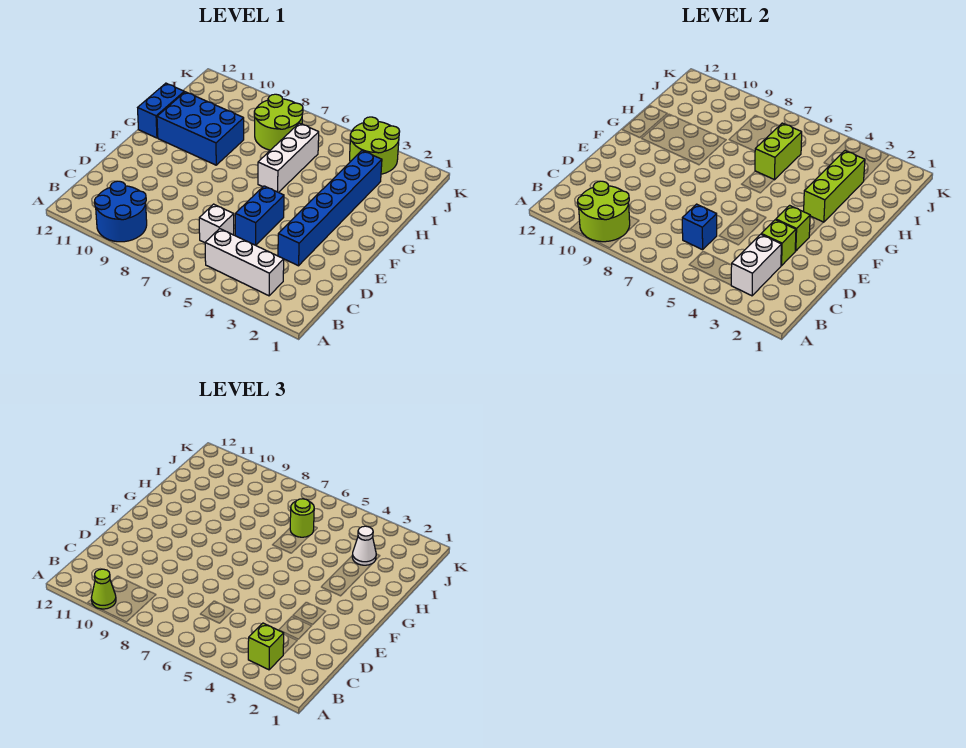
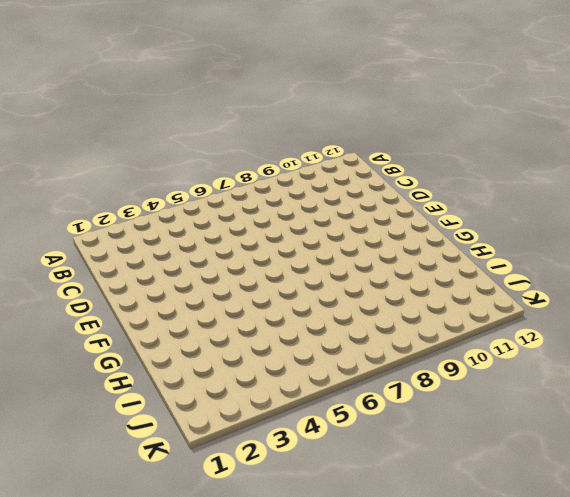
none -> blue round brick A9:B10 level 1
none -> white brick B3:B5 level 1
none -> white brick C6 level 1

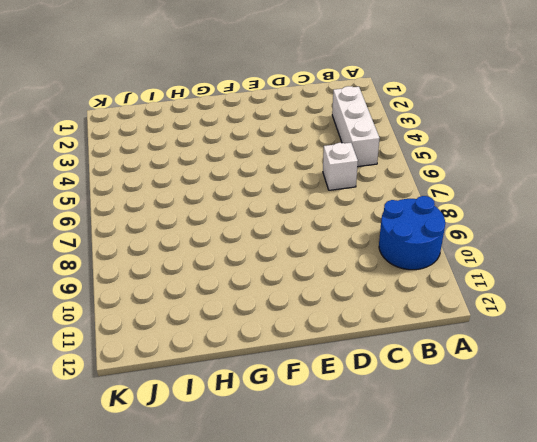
none -> blue brick D3:I3 level 1
none -> blue brick D5:E5 level 1
none -> white brick G6:I6 level 1

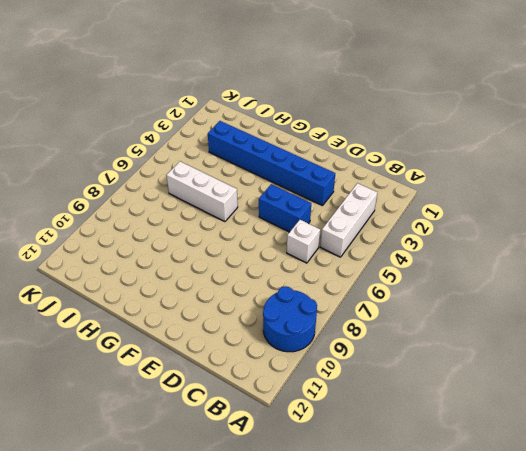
none -> blue brick G9:H11 level 1
none -> blue brick G12:H12 level 1
none -> lime round brick I7:J8 level 1

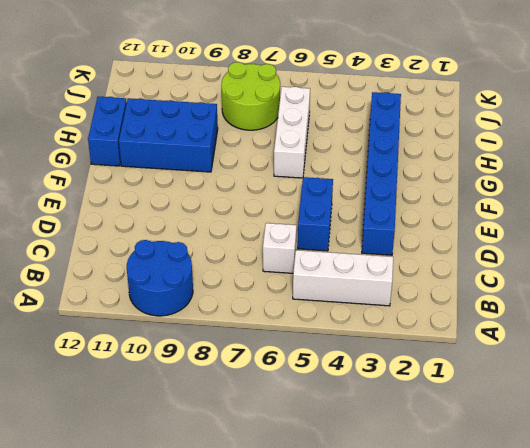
none -> lime round brick J3:K4 level 1
none -> lime round brick A9:B10 level 2
none -> white brick B3:C3 level 2

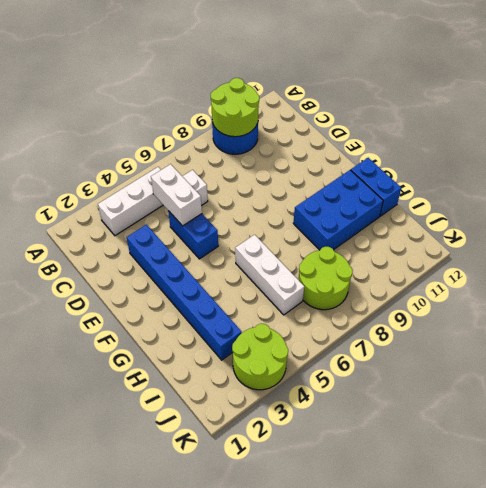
white brick C5:D5 level 2 -> white brick B3:C3 level 2
none -> blue brick C6 level 2
none -> lime brick D3 level 2
none -> lime brick E3 level 2

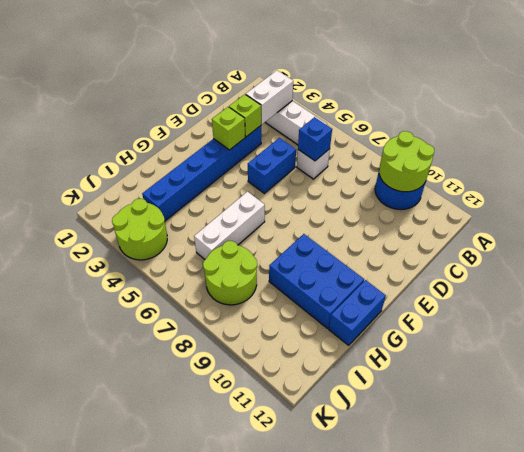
none -> lime brick G3:I3 level 2
none -> lime brick H6:I6 level 2
none -> lime cone A10 level 3

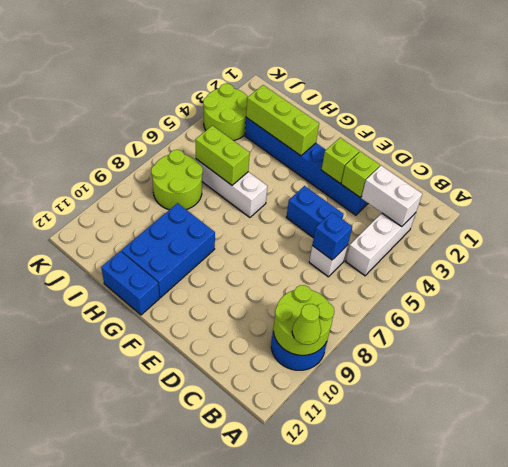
none -> lime brick B3 level 3
none -> white cone I3 level 3
none -> lime round brick I6 level 3

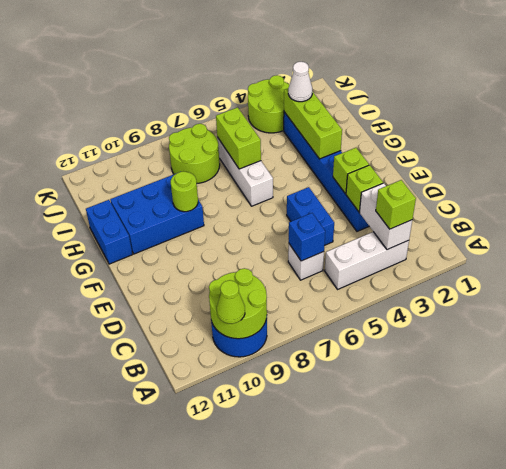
lime round brick G9 level 2 -> lime round brick I6 level 3

